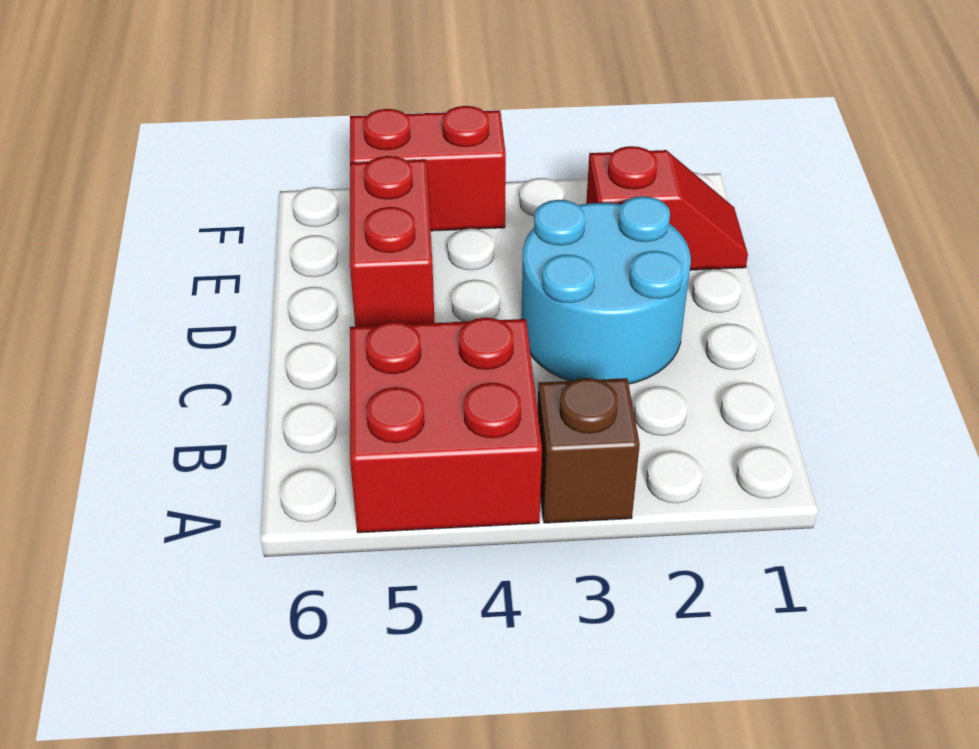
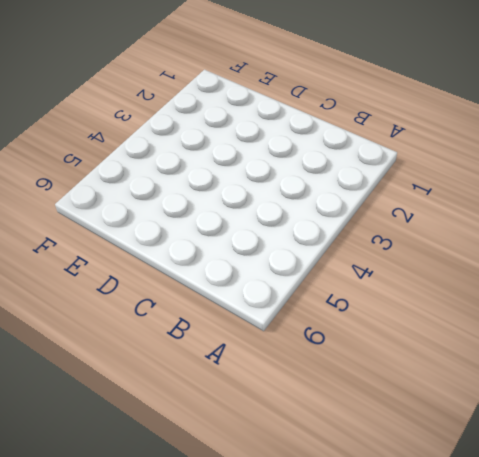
none -> brown brick A3 level 1
none -> red brick A4:B5 level 1

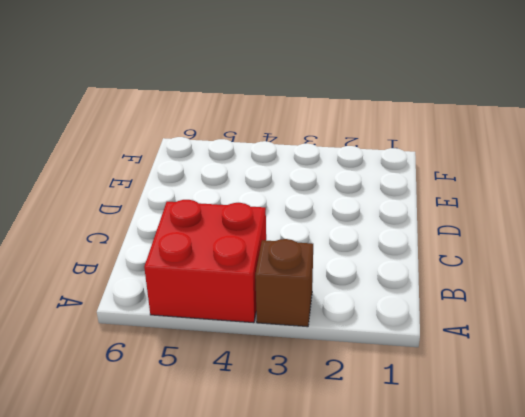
none -> cyan round brick C2:D3 level 1
none -> red brick D5:E5 level 1

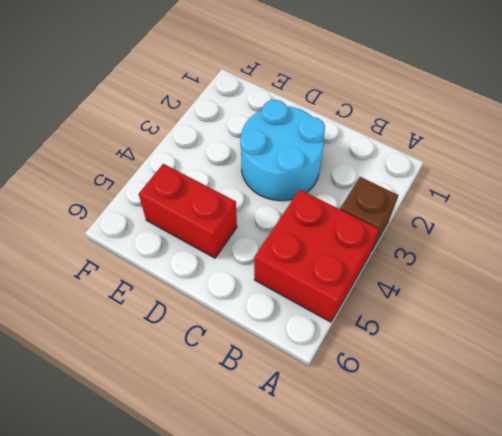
none -> red slope E1:E2 level 1 top 2
none -> red brick F4:F5 level 1

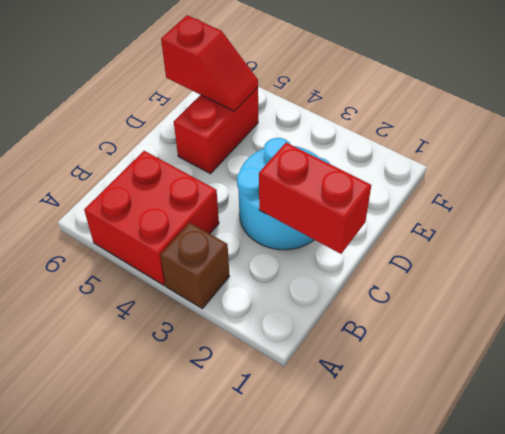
red brick C1:C2 level 2 -> red brick F4:F5 level 1
red slope E5:E6 level 2 top 6 -> red slope E1:E2 level 1 top 2

